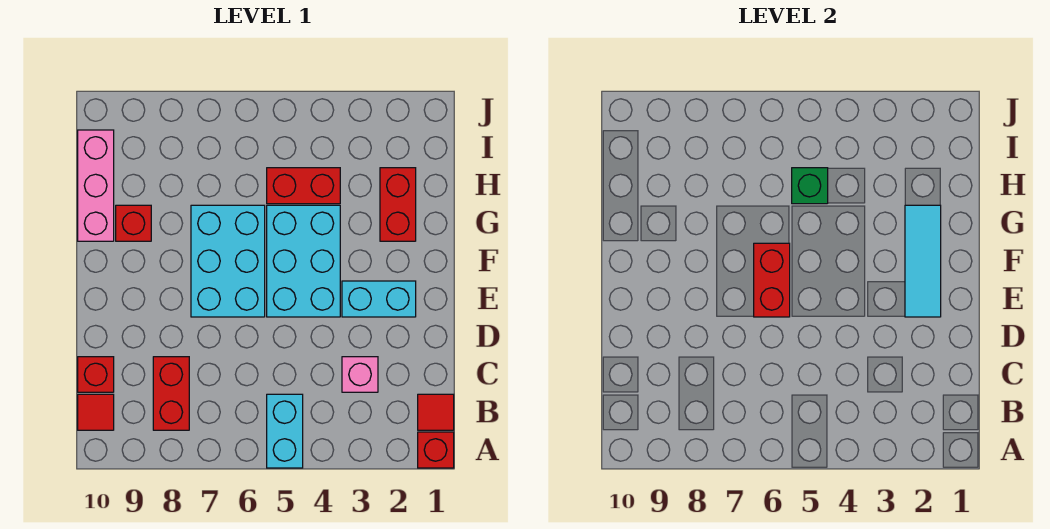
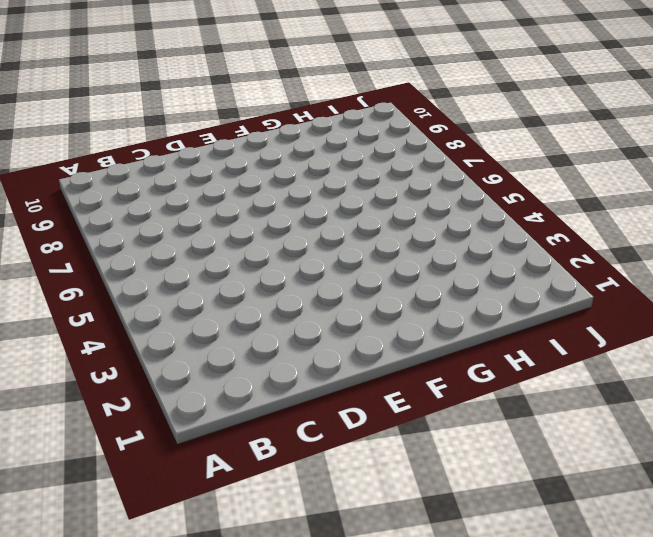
none -> red brick A1 level 1
none -> cyan brick A5:B5 level 1
none -> red tile B1 level 1

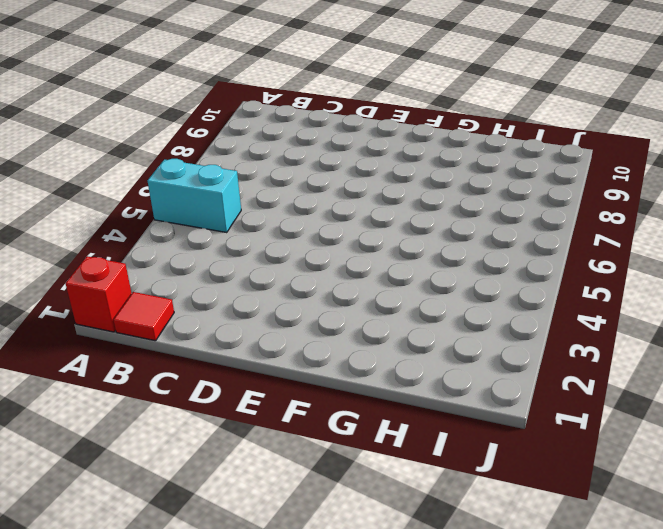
none -> red brick B8:C8 level 1
none -> red tile B10 level 1
none -> pink brick C3 level 1

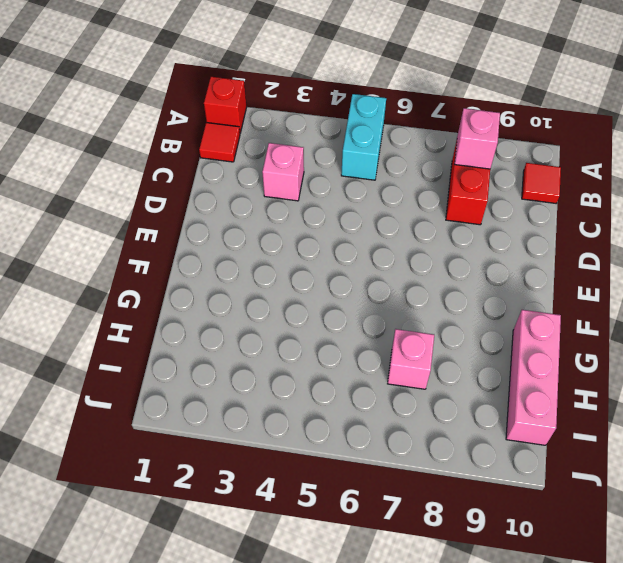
pink brick B8 level 2 -> none
pink brick H7 level 1 -> none
none -> red brick C10 level 1
none -> cyan brick E2:E3 level 1
none -> cyan brick E4:G5 level 1

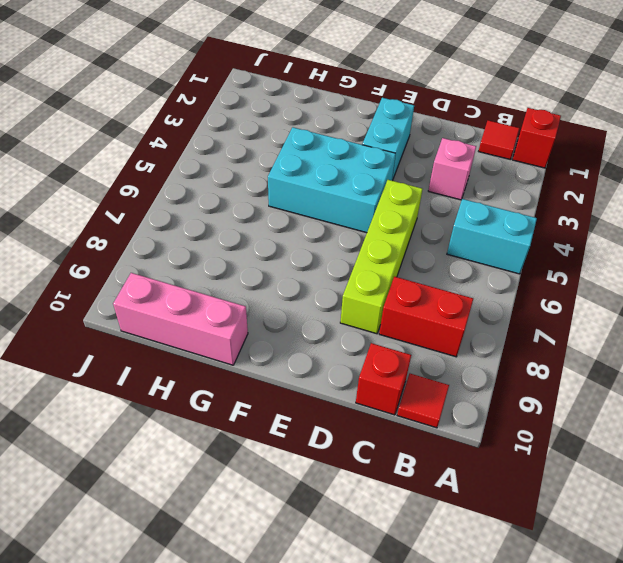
lime brick D5:D8 level 1 -> none
none -> cyan brick E6:G7 level 1
none -> red brick G2:H2 level 1
none -> red brick G9 level 1

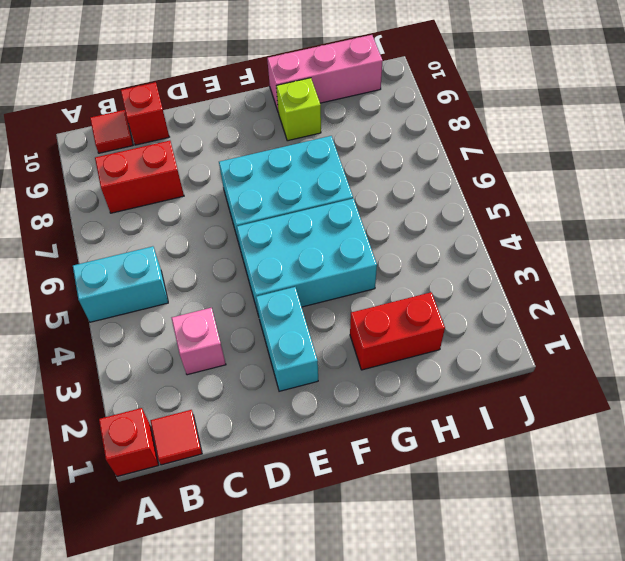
lime brick G9 level 1 -> red brick G9 level 1
none -> red brick H4:H5 level 1
none -> cyan tile E2:G2 level 2
none -> red brick E6:F6 level 2

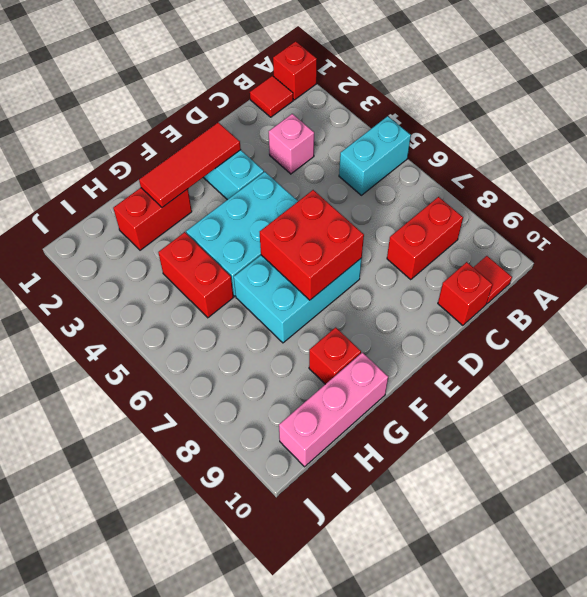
red tile E2:G2 level 2 -> cyan tile E2:G2 level 2
red brick E6:F7 level 2 -> red brick E6:F6 level 2
none -> green brick H5 level 2

